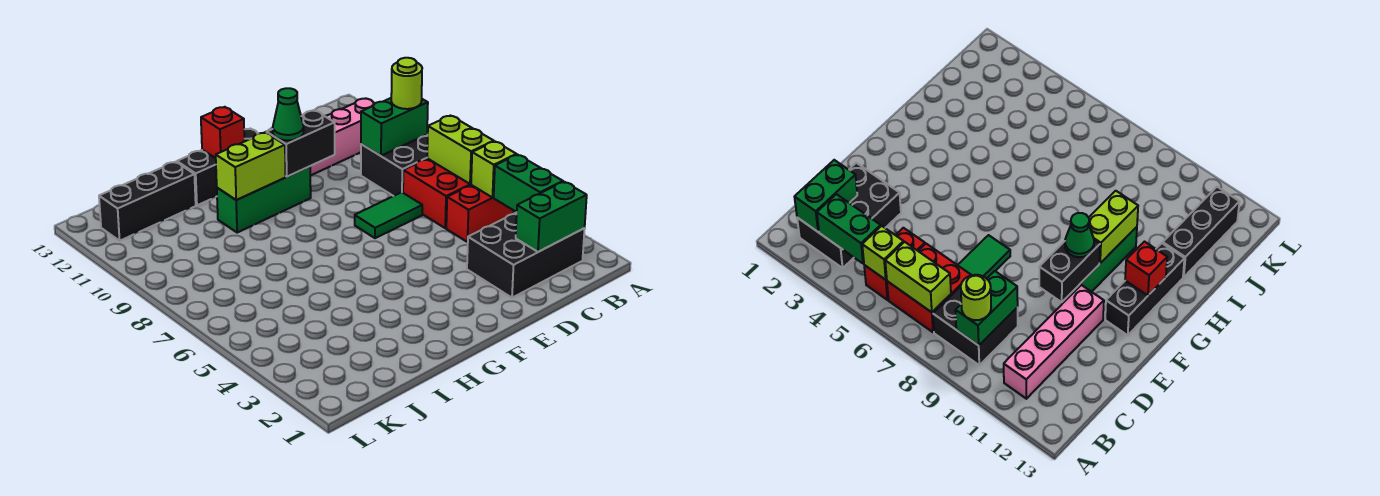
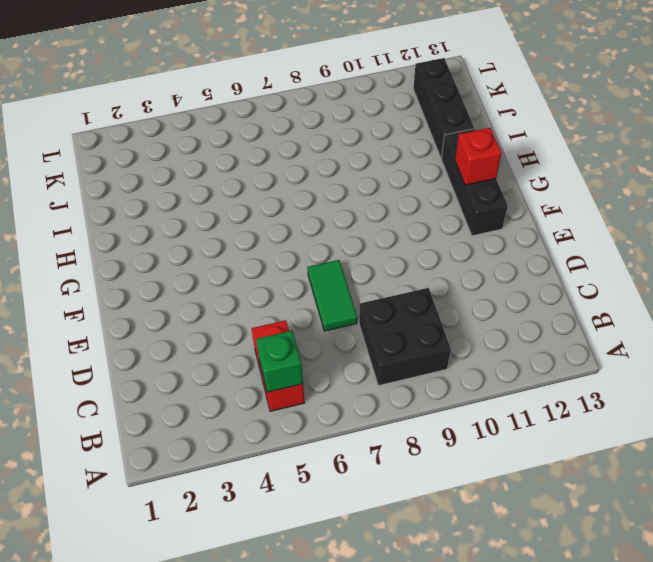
green brick B5 level 2 -> lime brick B5 level 2
none -> black brick B2:D3 level 1
none -> red brick B6:C7 level 1
none -> pink brick B11:E11 level 1

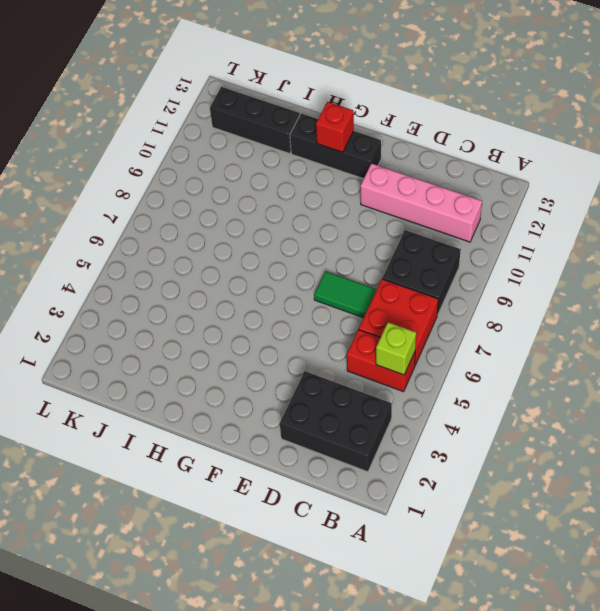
none -> green brick F10:H10 level 1
none -> green brick B2:C2 level 2
none -> green brick B3:B4 level 2

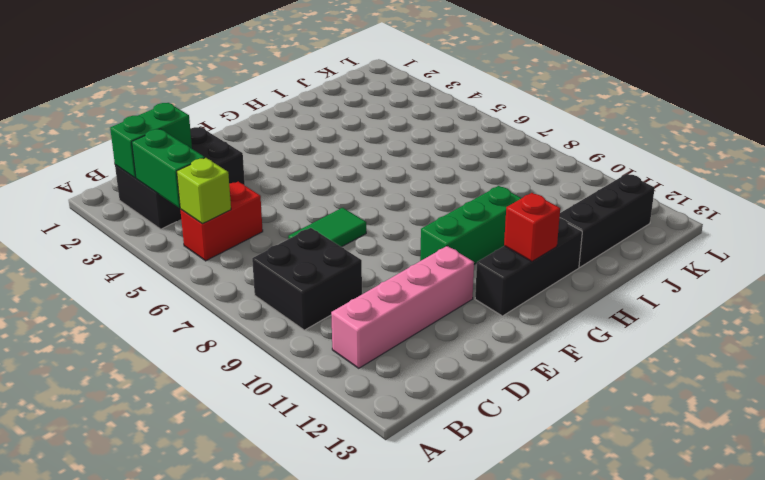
none -> red brick B6:C7 level 1
none -> lime brick B6:B7 level 2
none -> green brick B9:C9 level 2

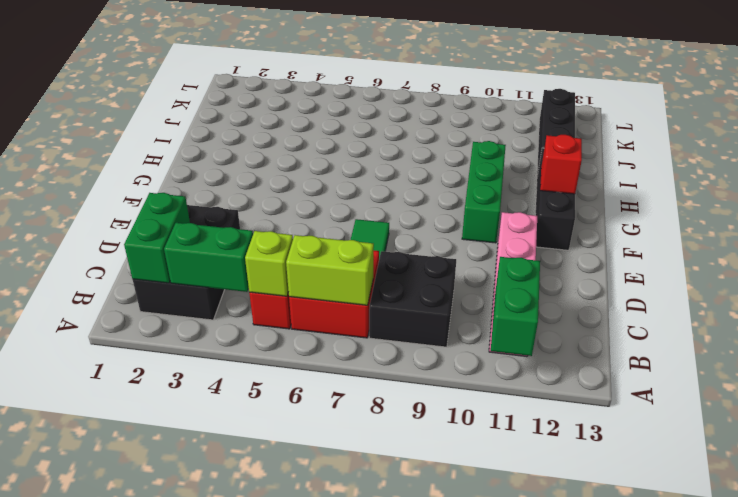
green brick A11:B11 level 2 -> green brick B9:C9 level 2
none -> black brick E10:F10 level 2
none -> lime brick G10:H10 level 2
none -> lime round brick B9 level 3

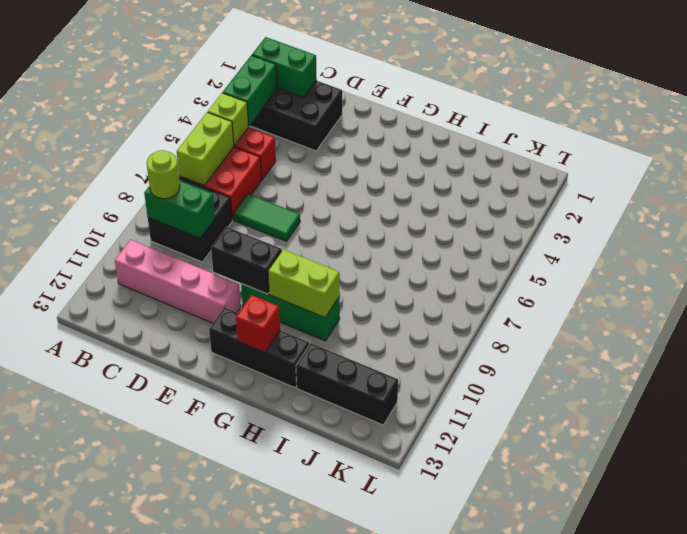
none -> green cone F10 level 3

